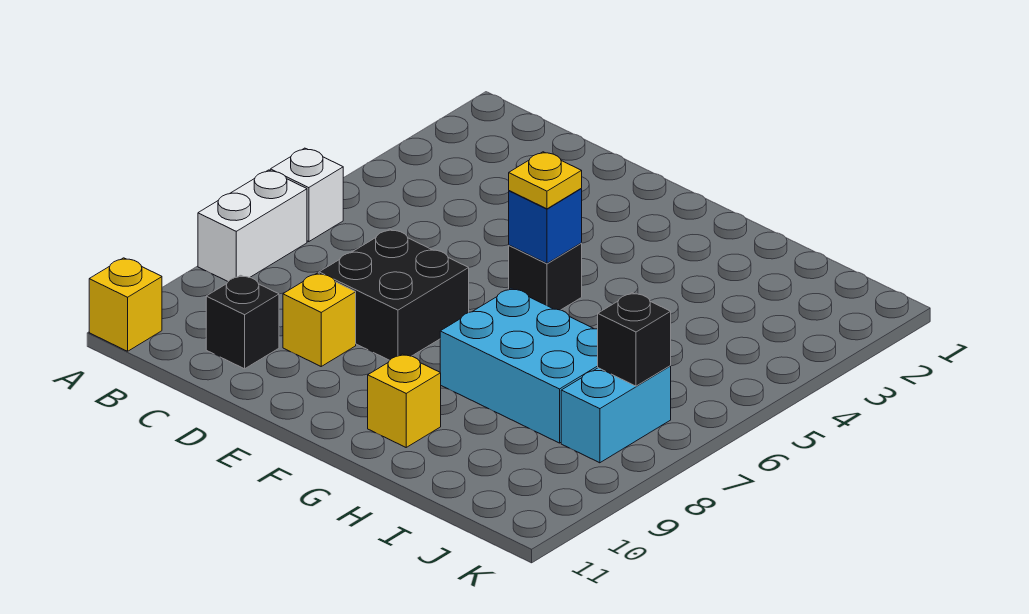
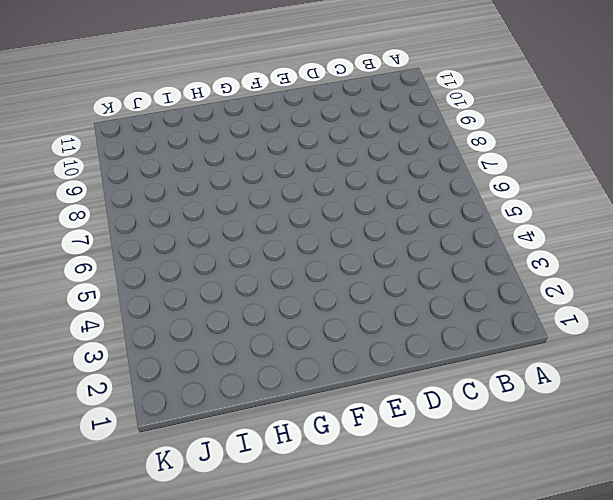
none -> white brick A6 level 1
none -> white brick A7:A8 level 1
none -> yellow brick A11 level 1

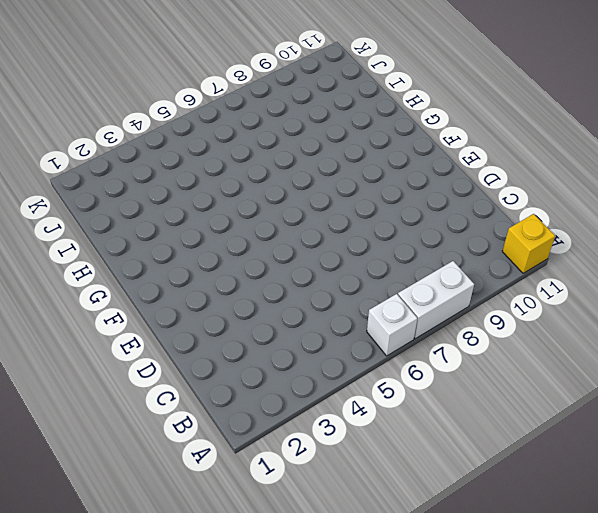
none -> black brick C10 level 1
none -> black brick D7:E8 level 1
none -> yellow brick D9 level 1

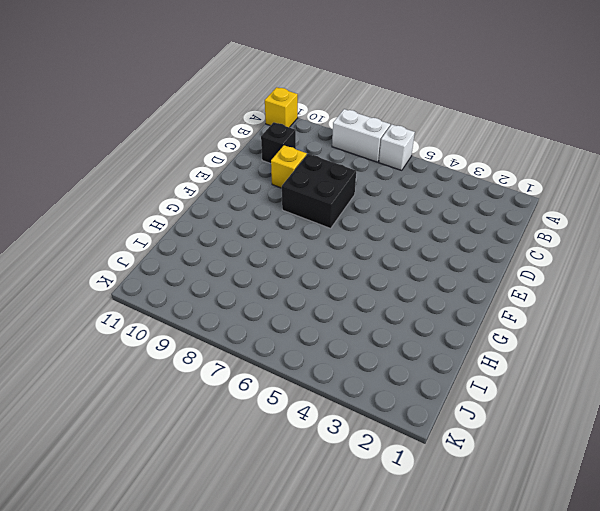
none -> black brick F5 level 1
none -> cyan brick G7:I8 level 1
none -> yellow brick G10 level 1

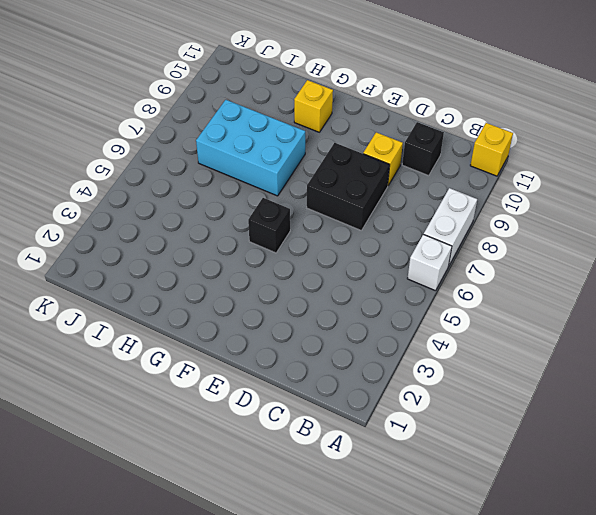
none -> cyan brick J7:J8 level 1
none -> blue brick F5 level 2
none -> black brick J7 level 2

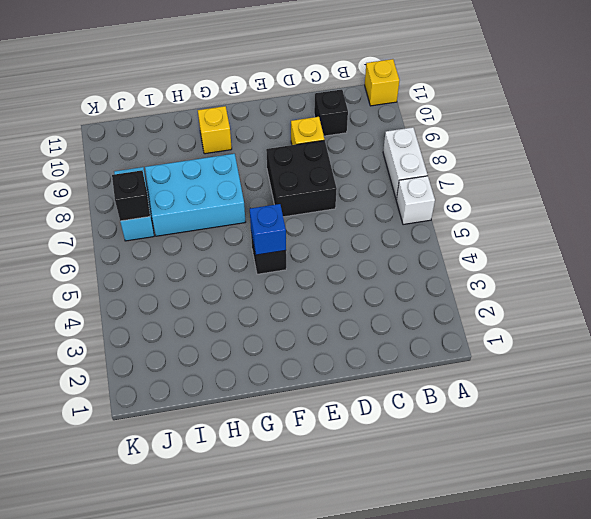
none -> yellow plate F5 level 3

